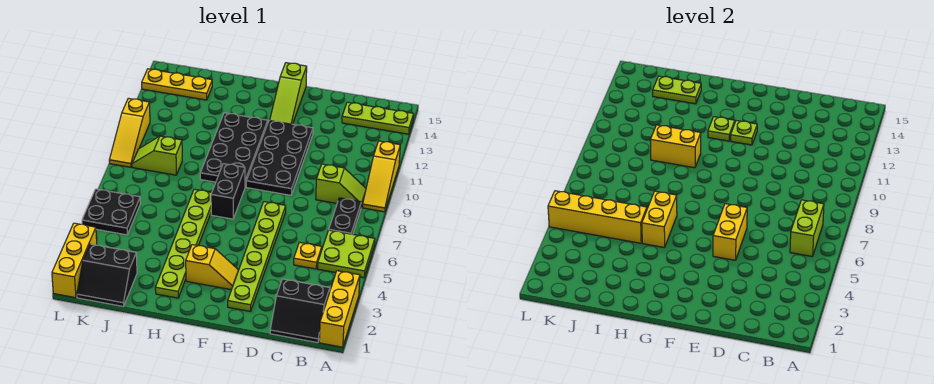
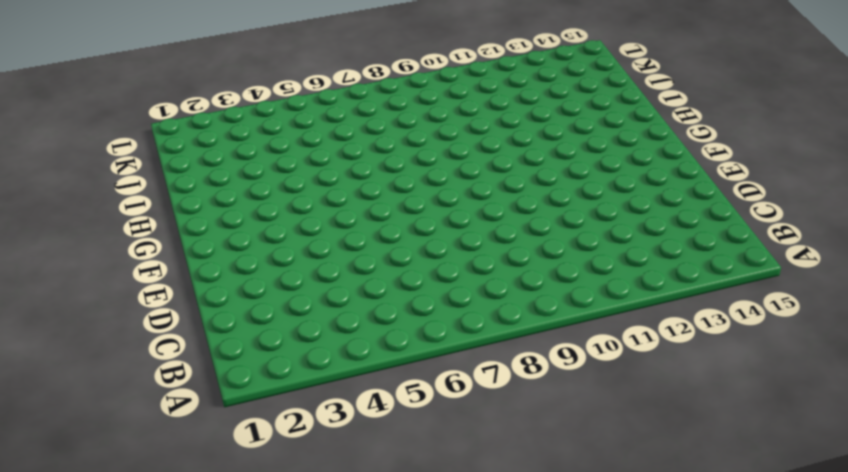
none -> yellow brick A1:A3 level 1
none -> lime plate A5:B6 level 1
none -> yellow slope A9:A11 level 1 top 11

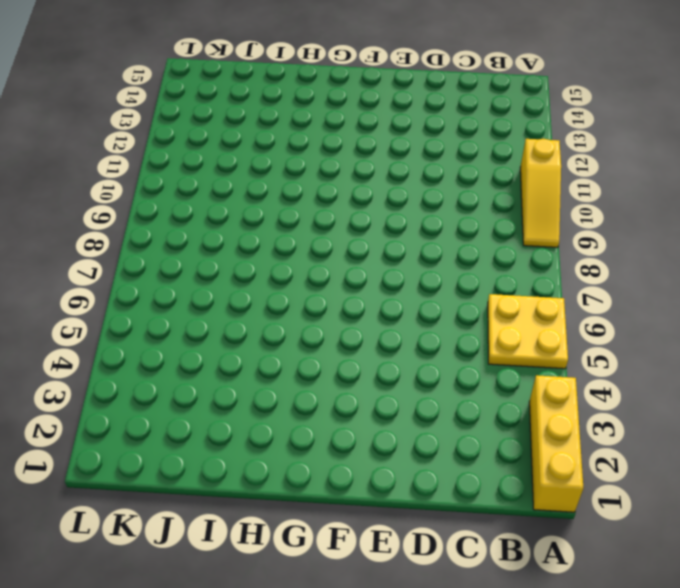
yellow plate A5:B6 level 1 -> lime plate A5:B6 level 1
none -> lime plate A14:C14 level 1
none -> black slope B1:C2 level 1 top 2
none -> black plate B7:B8 level 1

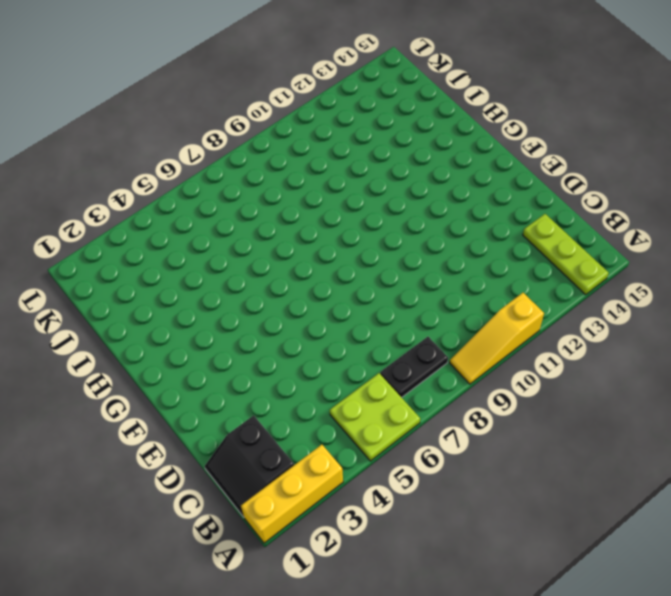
none -> lime slope B9:C9 level 1 top C
none -> yellow plate C5 level 1
none -> lime plate E2:E7 level 1

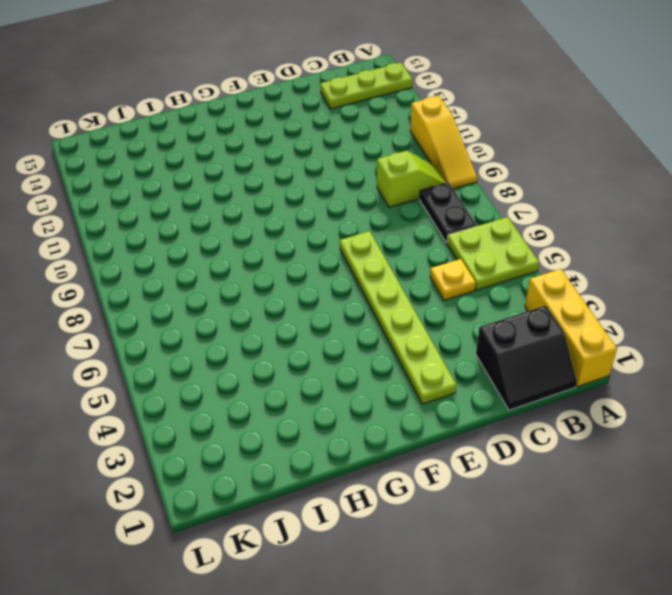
none -> black plate E9:F12 level 1
none -> yellow slope F3:G3 level 1 top G
none -> lime slope F13:F15 level 1 top 15

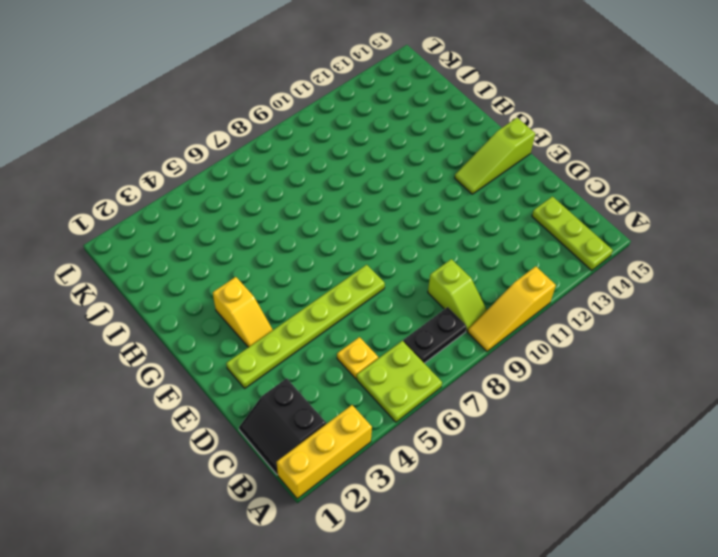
none -> black plate E9:F12 level 1
none -> black brick G7:G8 level 1
none -> black plate G9:H12 level 1

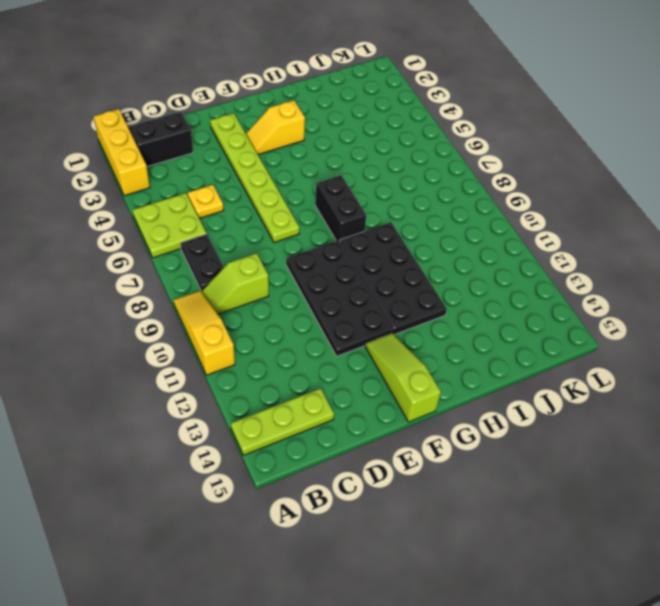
none -> lime plate H2:H7 level 1
none -> black slope J1:K2 level 1 top 2
none -> lime slope J9:K9 level 1 top J

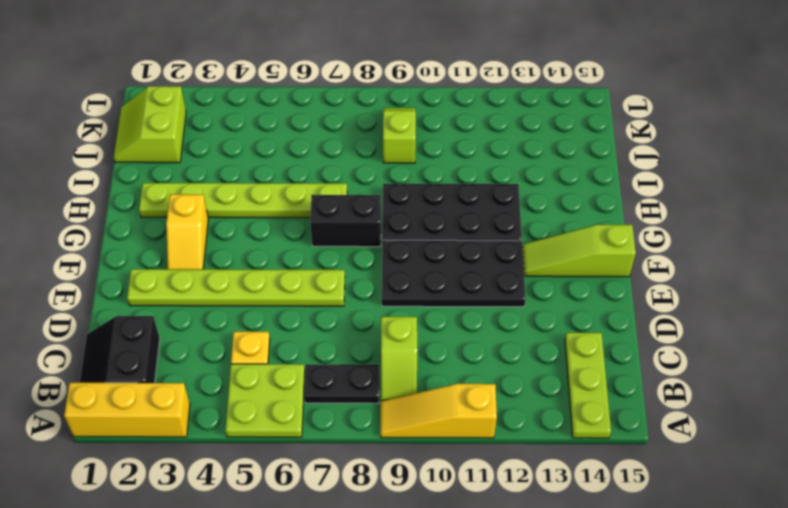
lime slope J1:K2 level 1 top 2 -> black slope J1:K2 level 1 top 2
none -> yellow plate J14:L14 level 1
none -> black plate K5:L6 level 1
none -> yellow brick L1:L3 level 1

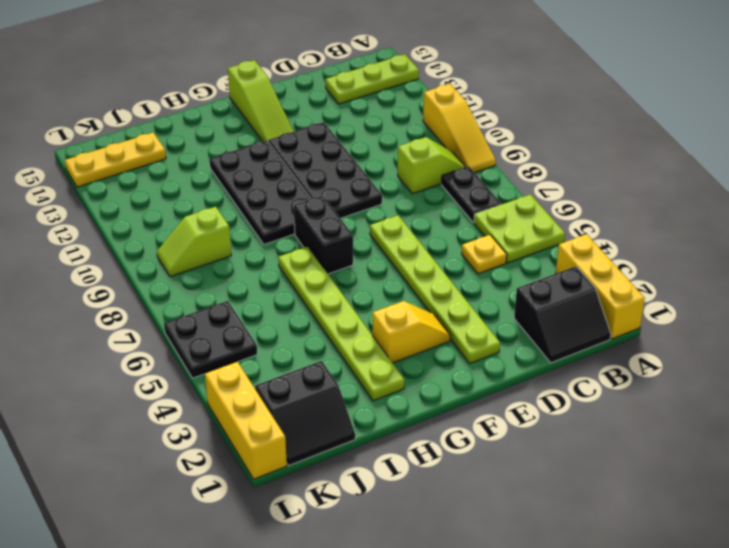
none -> yellow slope L9:L11 level 1 top 11
none -> lime brick B6:B7 level 2
none -> yellow brick E5:E6 level 2

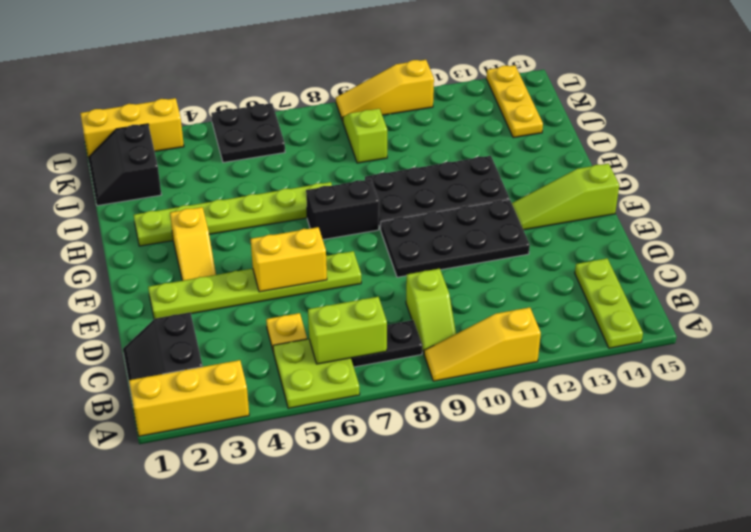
none -> lime plate F12 level 2
none -> lime plate G12 level 2
none -> yellow brick H5:H6 level 2

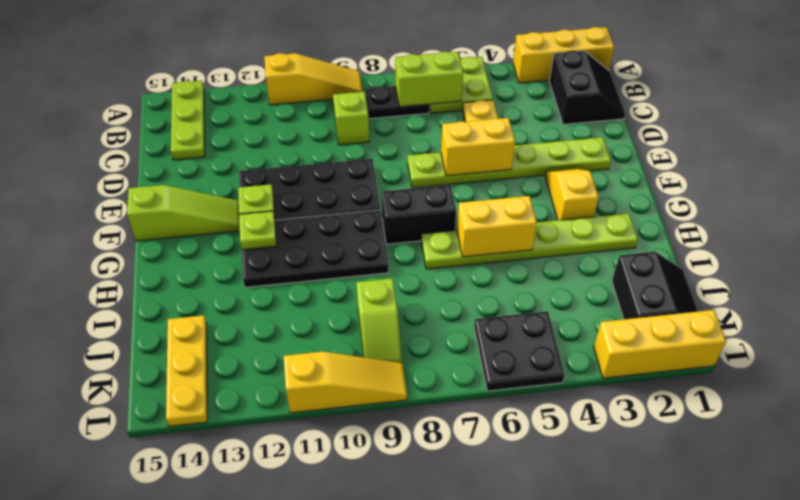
none -> yellow brick H10:I10 level 2
none -> yellow brick I5:L5 level 2
none -> lime plate I14:J14 level 2

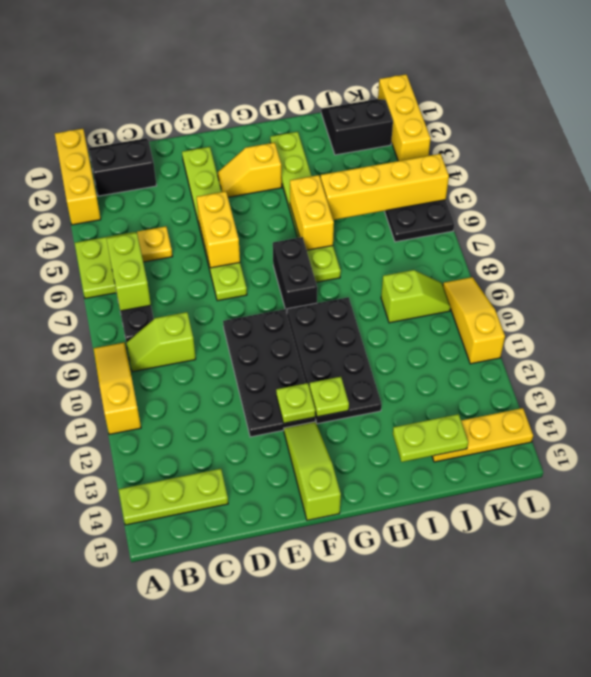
none -> yellow brick H10:I10 level 2

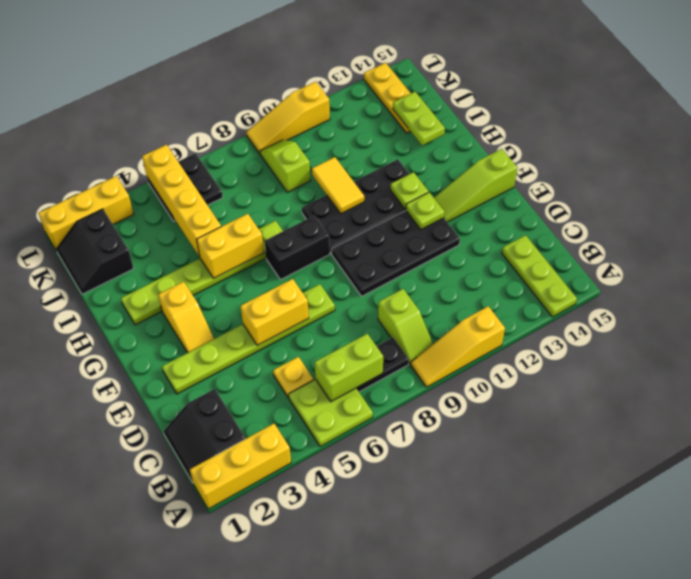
yellow tile H10:I10 level 2 -> yellow brick H10:I10 level 2

